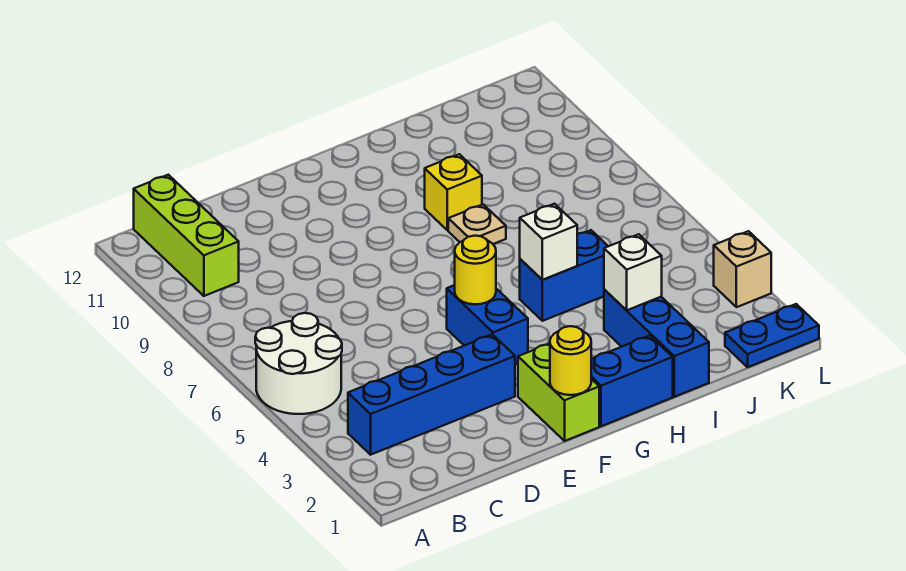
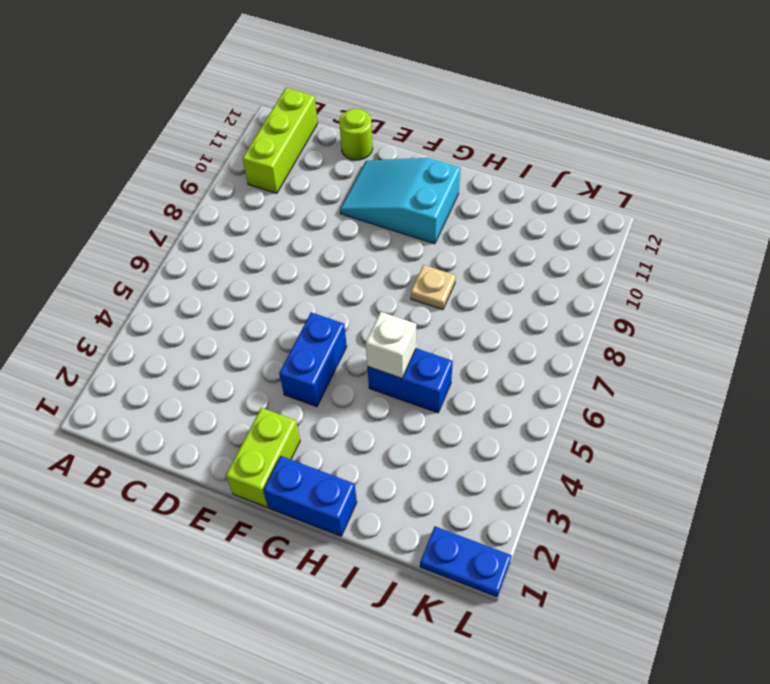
lime round brick D12 level 1 -> none
cyan slope E10:G11 level 1 top G -> none
none -> white round brick A5:B6 level 1
none -> blue brick B3:E3 level 1
none -> yellow brick H9 level 1

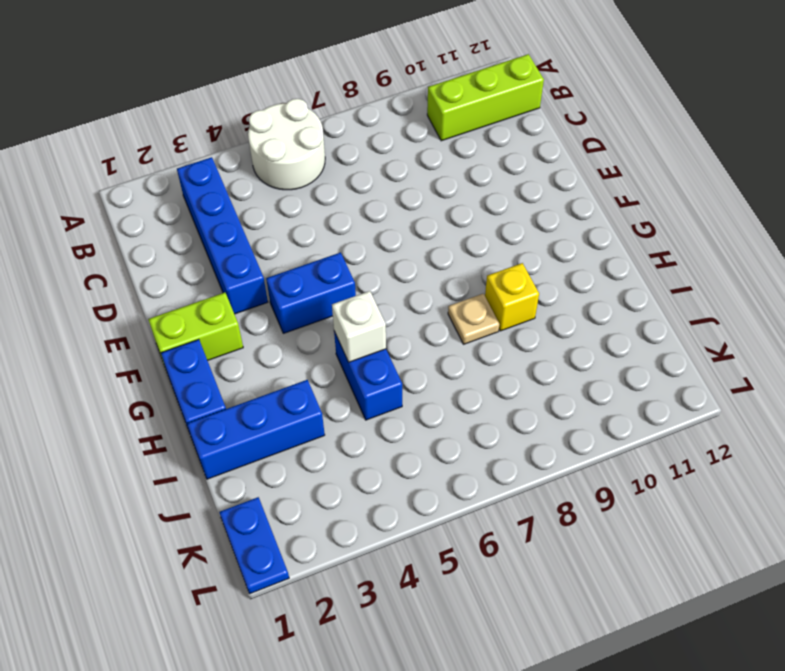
none -> tan brick L3 level 1
none -> yellow round brick F1 level 2
none -> yellow round brick F5 level 2

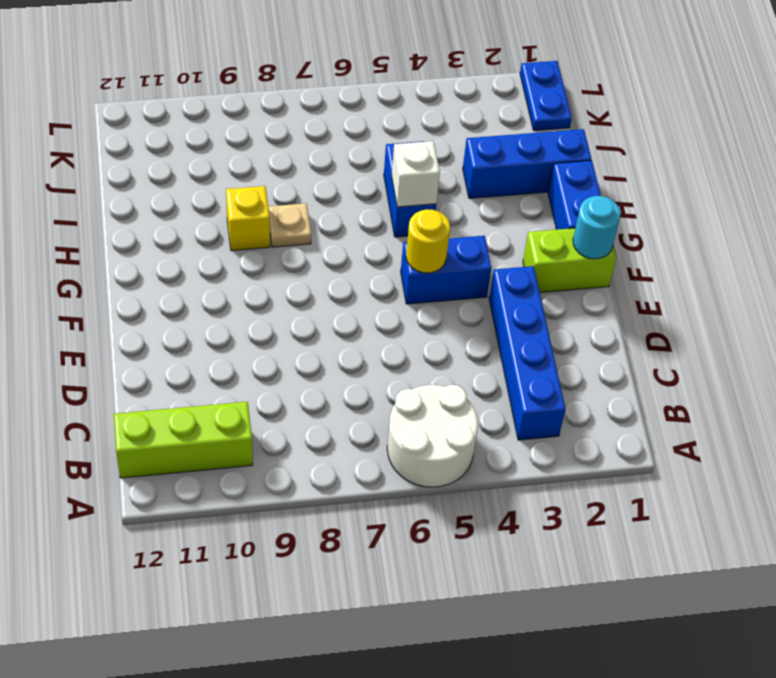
cyan round brick F1 level 2 -> yellow round brick F1 level 2
none -> tan brick L3 level 1
none -> white brick I3 level 2

